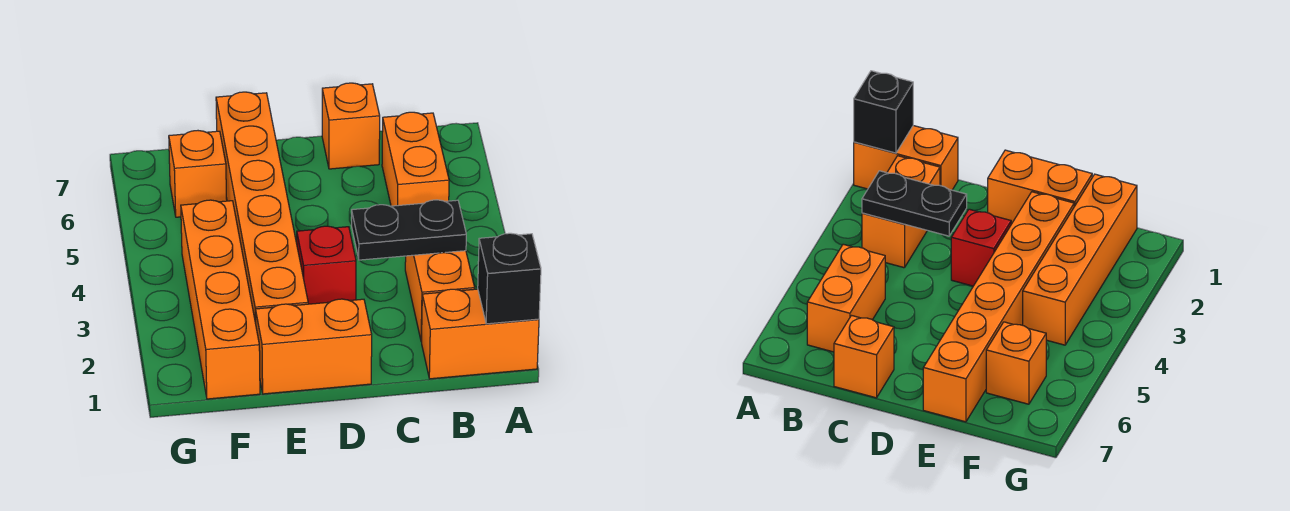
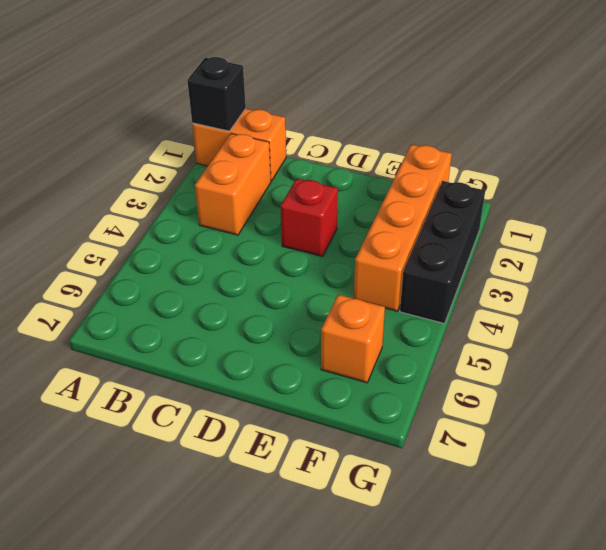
black brick G2:G4 level 1 -> none
none -> orange brick B5:B6 level 1
none -> orange brick C7 level 1

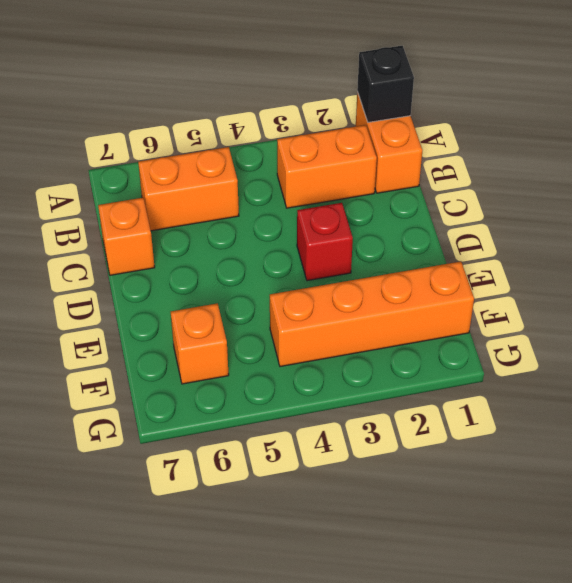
none -> orange brick D1:E1 level 1
none -> orange brick E2:E7 level 1

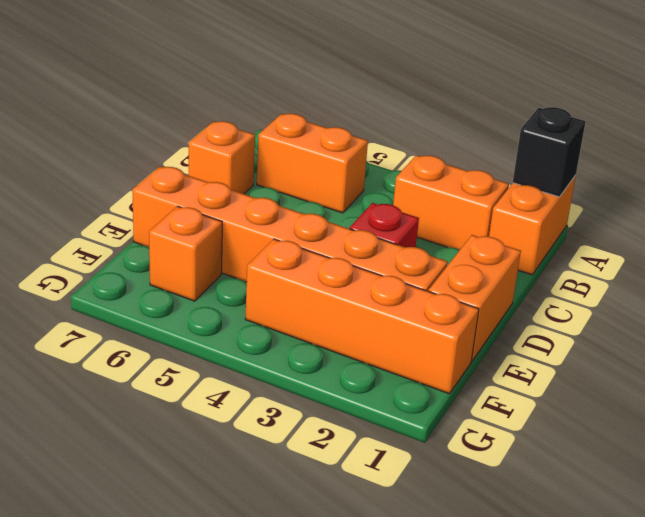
none -> black plate B3:C3 level 2

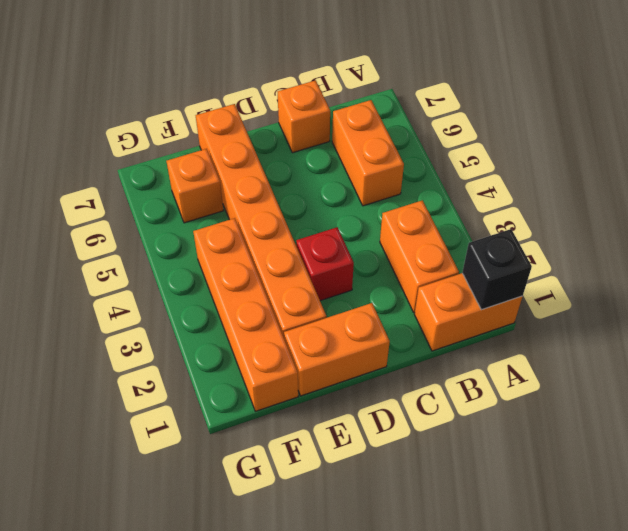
none -> black plate B3:C3 level 2

